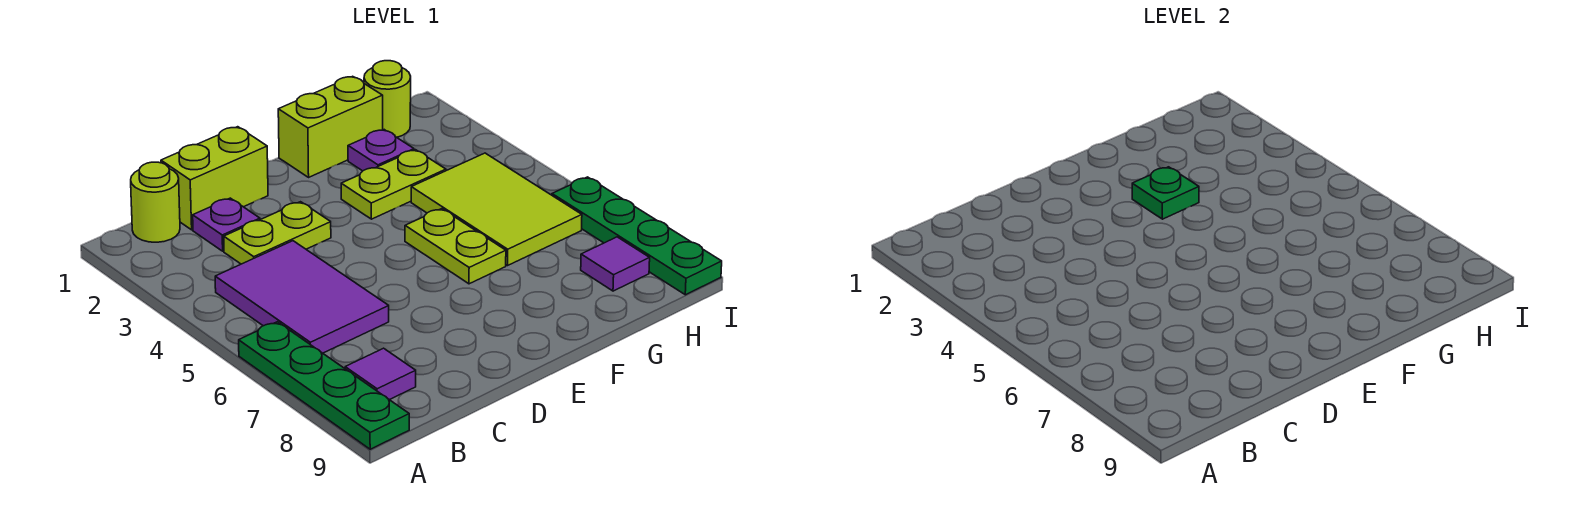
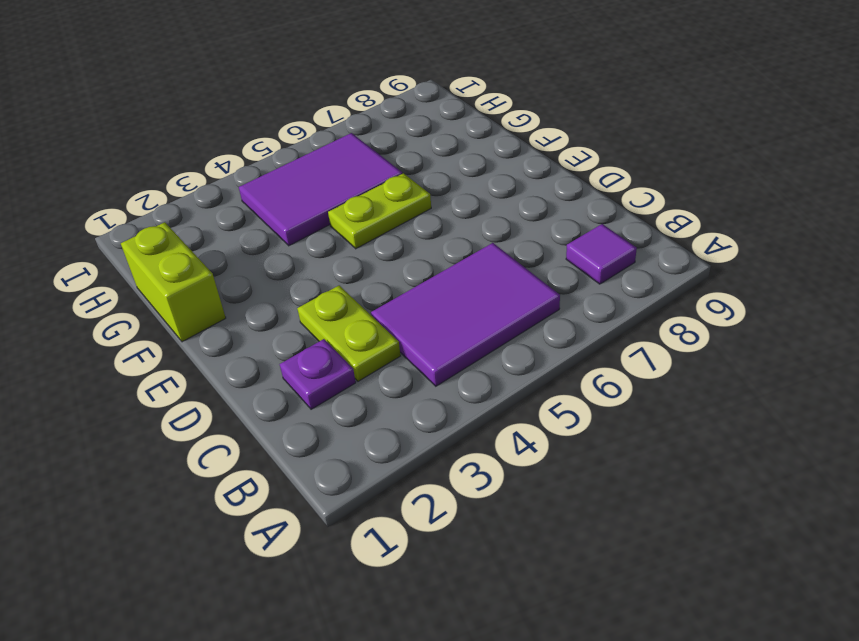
purple tile G4:H6 level 1 -> lime tile G4:H6 level 1
none -> green plate A6:A9 level 1
none -> lime round brick B1 level 1
none -> lime brick C1:D1 level 1

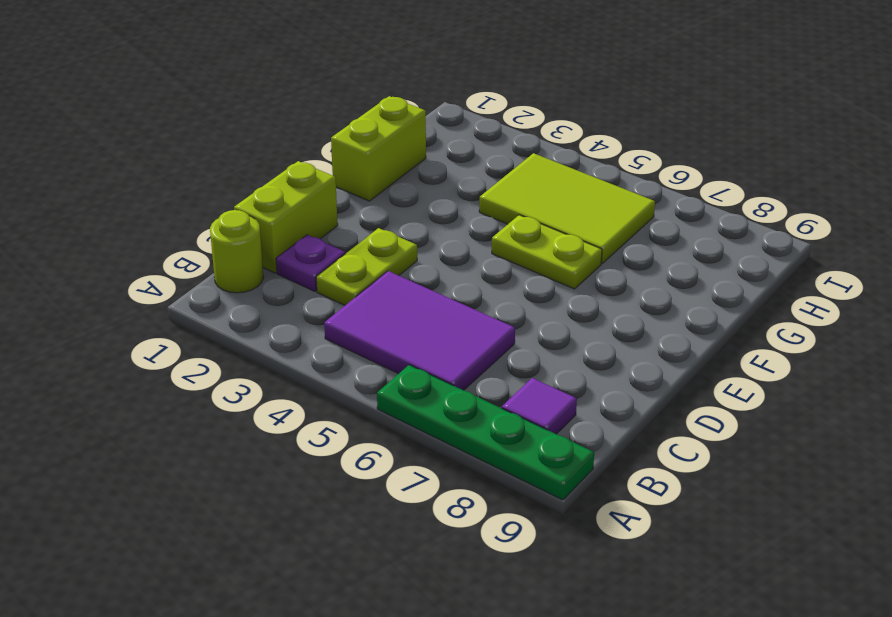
none -> lime plate F3:G3 level 1
none -> purple plate G2 level 1
none -> lime round brick H1 level 1

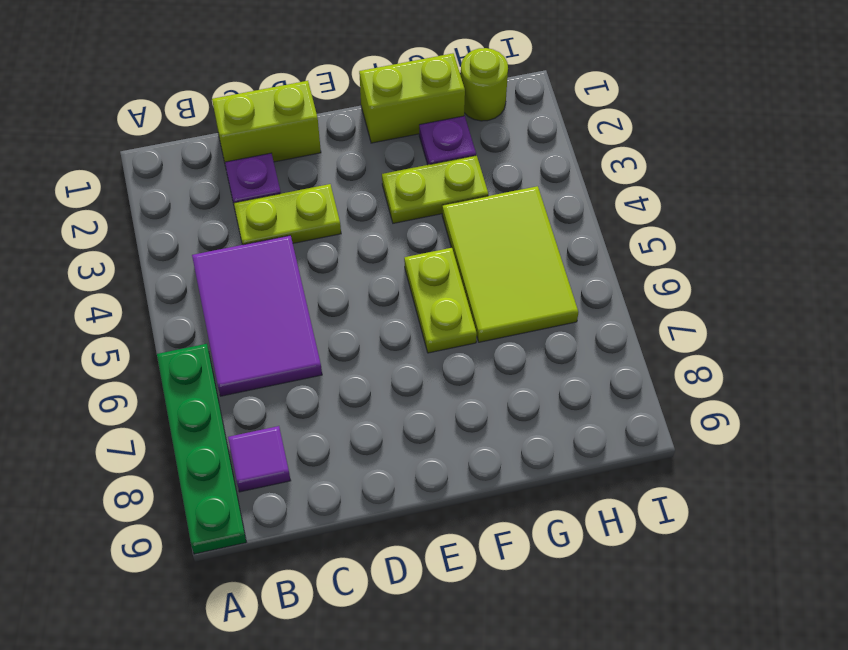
none -> lime round brick B1 level 1
none -> purple tile H8 level 1
none -> green plate I6:I9 level 1

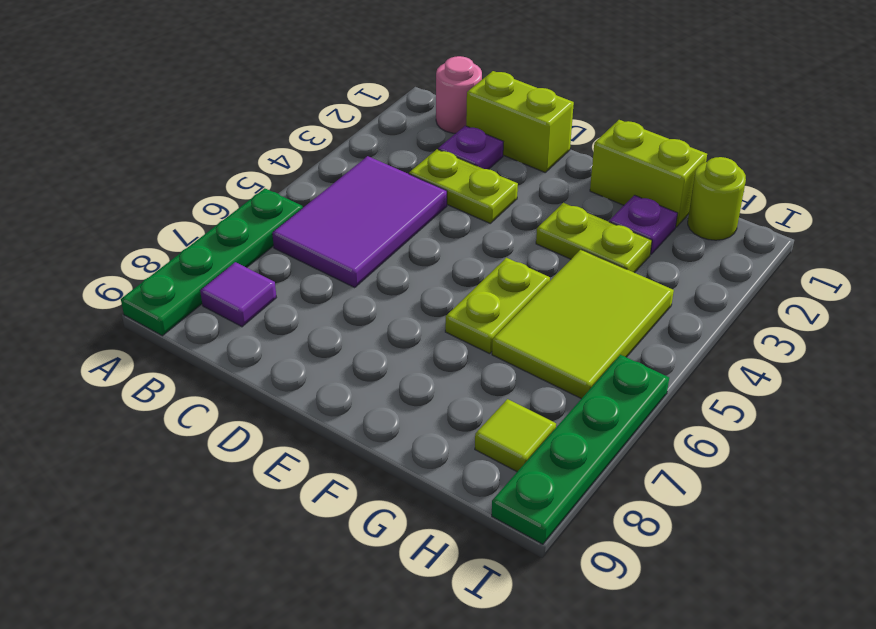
pink round brick B1 level 1 -> lime round brick B1 level 1
lime tile H8 level 1 -> purple tile H8 level 1
none -> green plate F3 level 2

